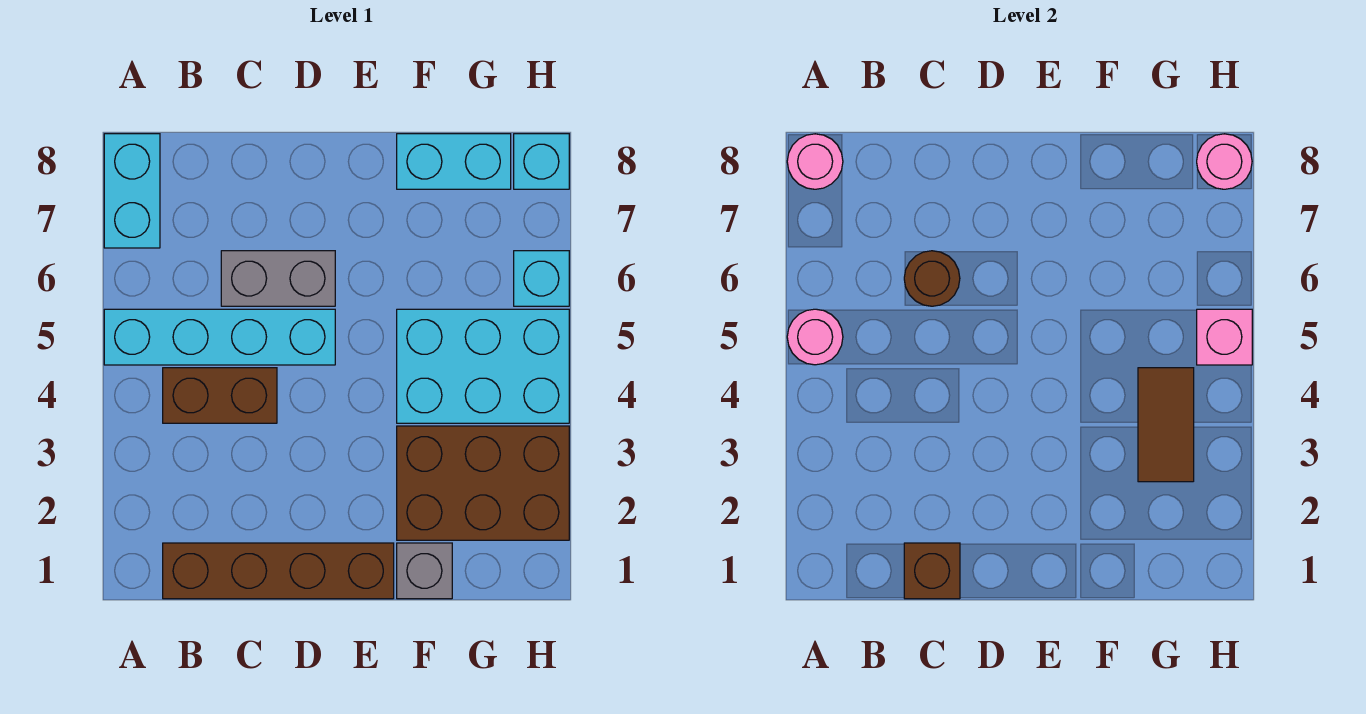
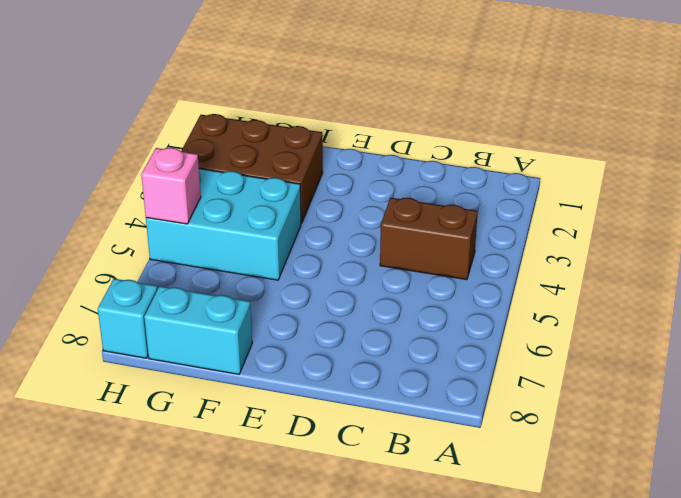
none -> cyan brick A5:D5 level 1
none -> cyan brick A7:A8 level 1
none -> brown brick B1:E1 level 1

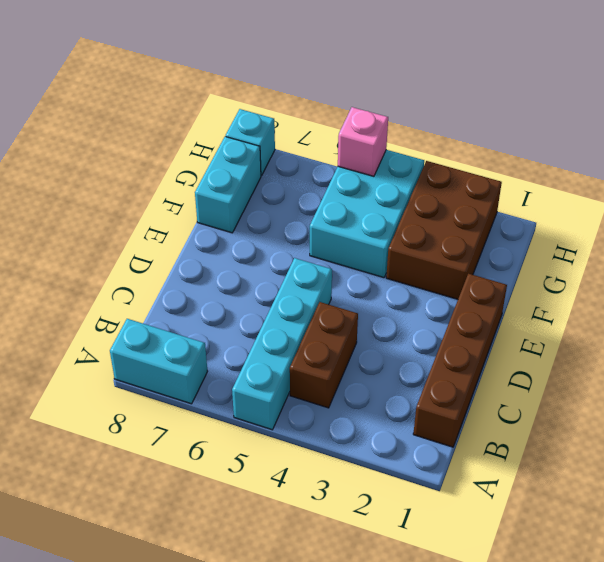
none -> grey brick C6:D6 level 1
none -> grey brick F1 level 1
none -> cyan brick H6 level 1

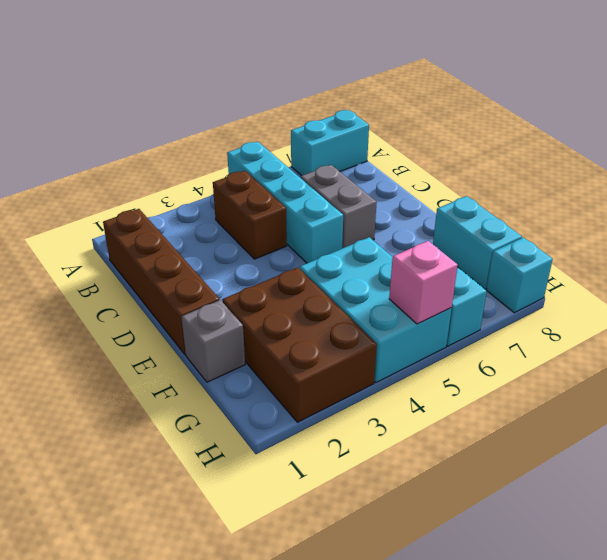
none -> pink round brick A5 level 2
none -> pink round brick A8 level 2
none -> brown brick C1 level 2

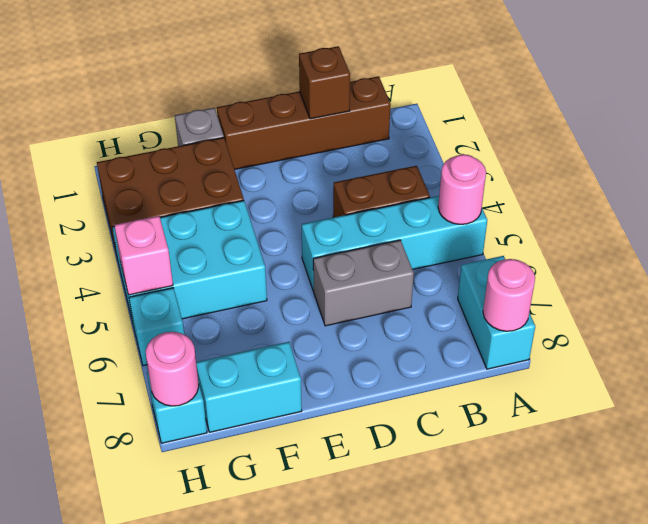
none -> brown round brick C6 level 2
none -> brown tile G3:G4 level 2

